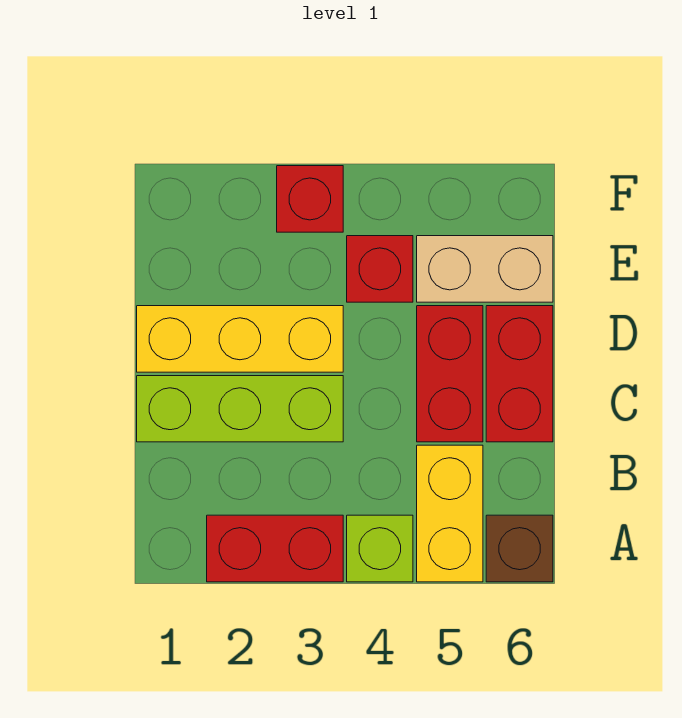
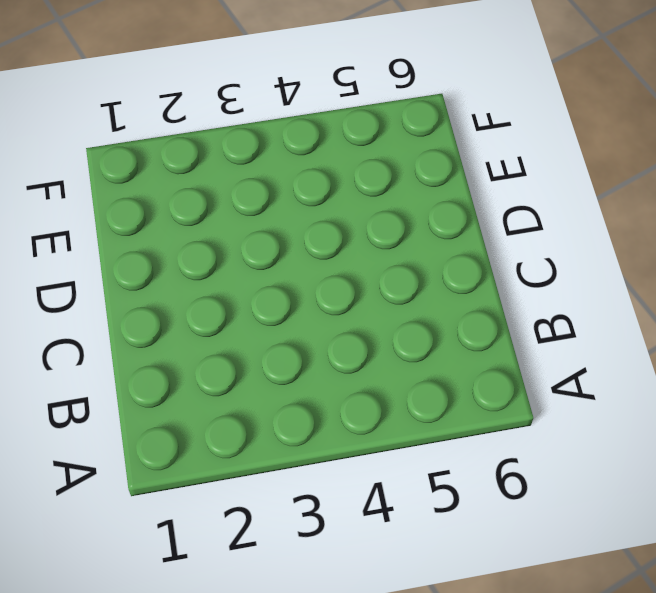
none -> red brick A2:A3 level 1
none -> lime brick A4 level 1

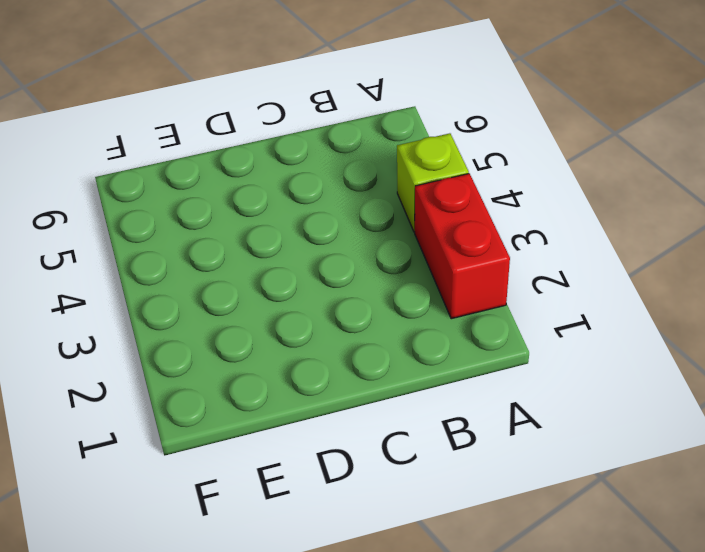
none -> yellow brick A5:B5 level 1
none -> brown brick A6 level 1

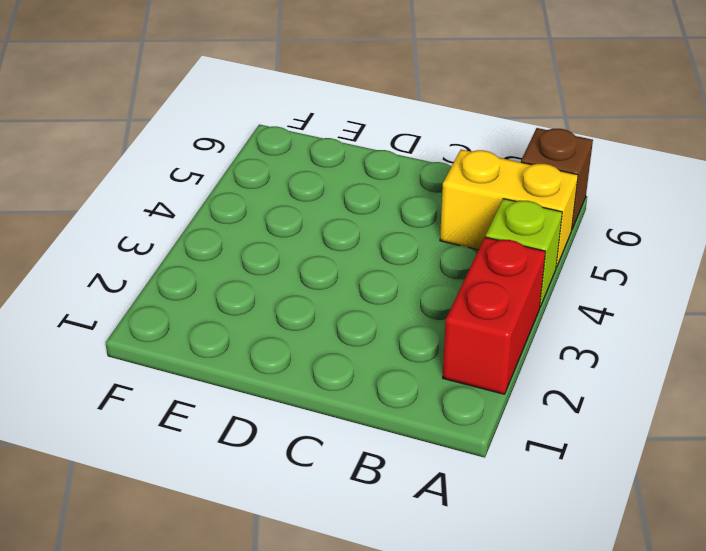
none -> lime brick C1:C3 level 1
none -> red brick C5:D5 level 1

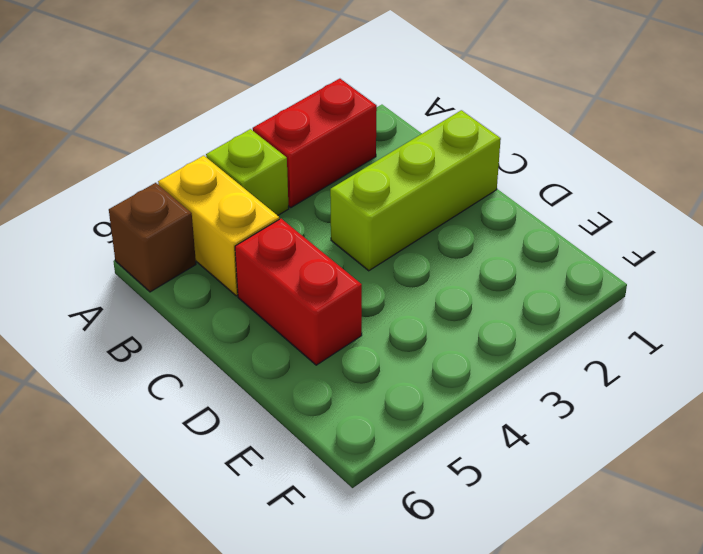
none -> red brick C6:D6 level 1
none -> yellow brick D1:D3 level 1

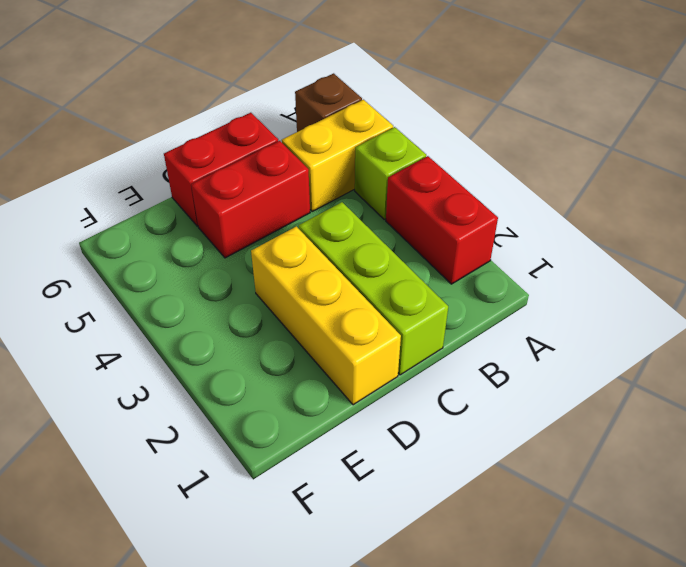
none -> red brick E4 level 1
none -> tan brick E5:E6 level 1

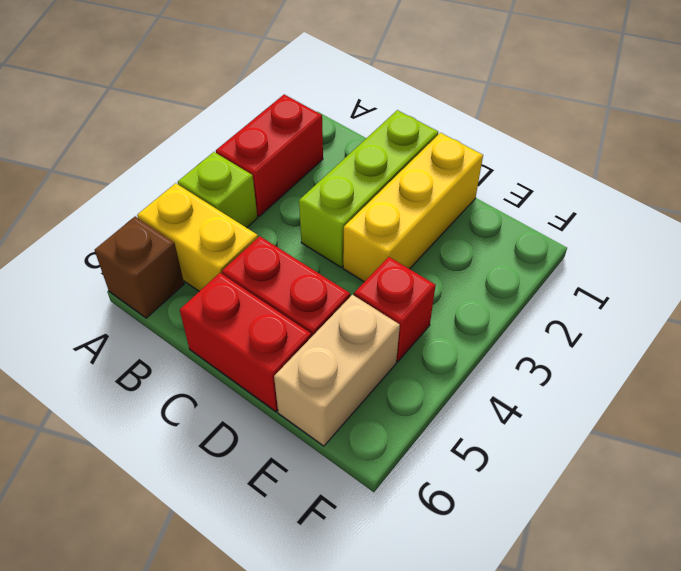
none -> red brick F3 level 1

